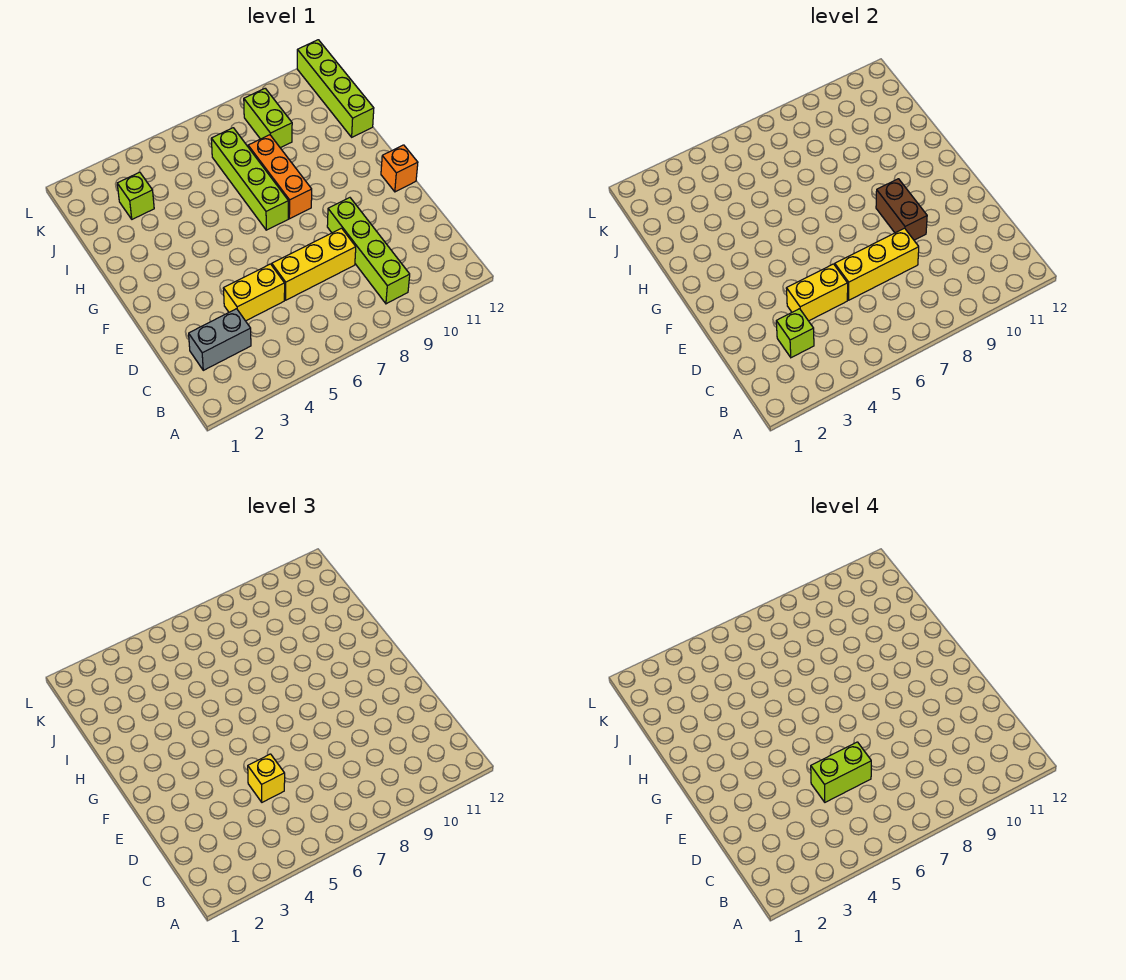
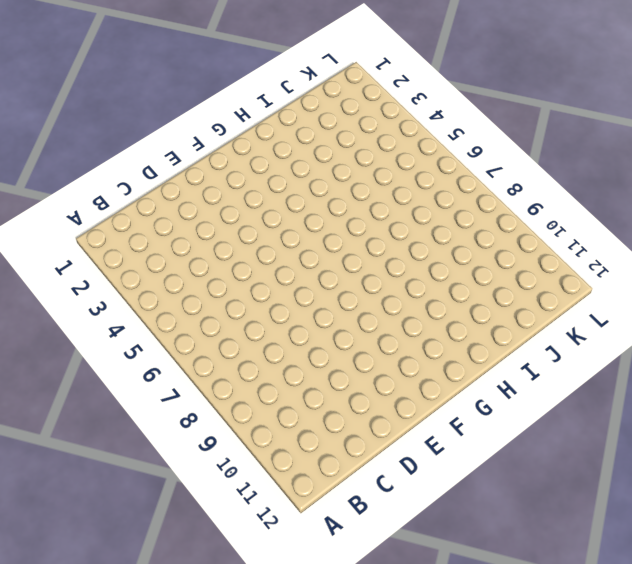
none -> lime brick B9:E9 level 1
none -> grey brick C2:C3 level 1
none -> yellow brick D4:D5 level 1

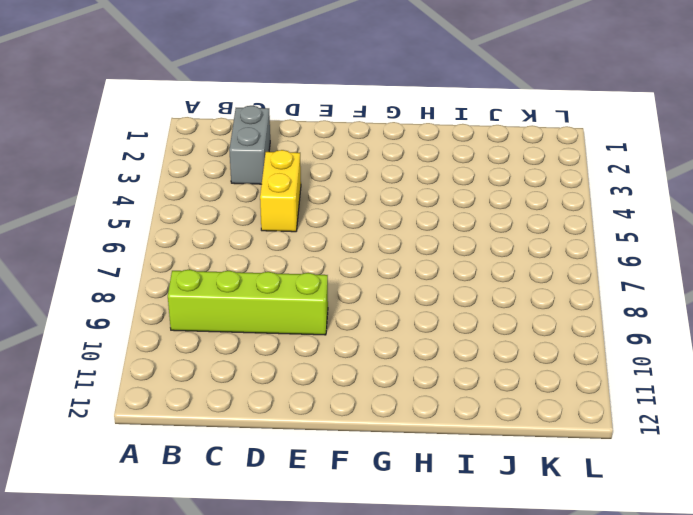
none -> yellow brick D6:D8 level 1
none -> orange brick F12 level 1
none -> lime brick G7:J7 level 1

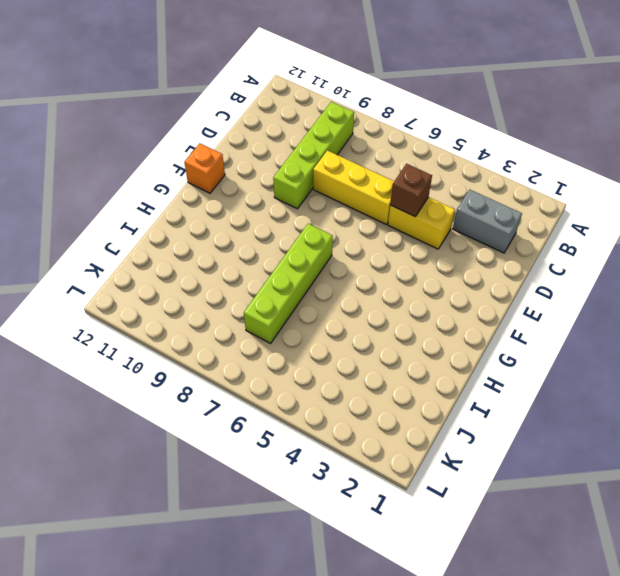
brown brick D5 level 2 -> yellow brick D4:D5 level 2
none -> orange brick G8:I8 level 1
none -> lime brick I12:L12 level 1
none -> lime brick J3 level 1

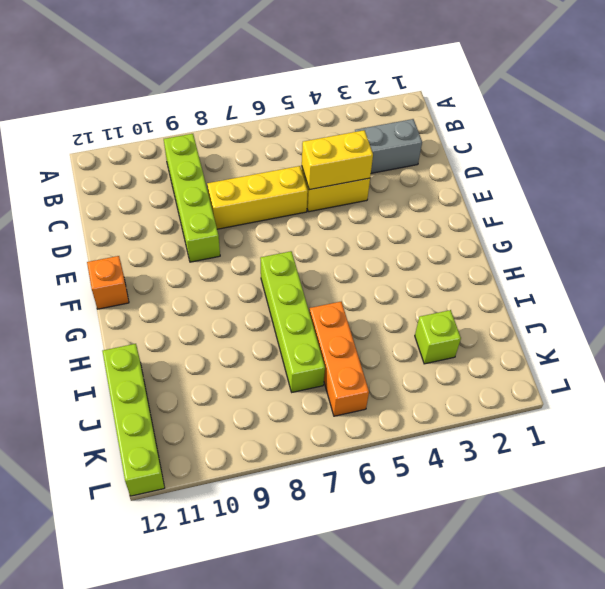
orange brick I6:K6 level 1 -> orange brick G8:I8 level 1
none -> lime brick J9:K9 level 1
none -> lime brick C3 level 2
none -> yellow brick D6:D8 level 2

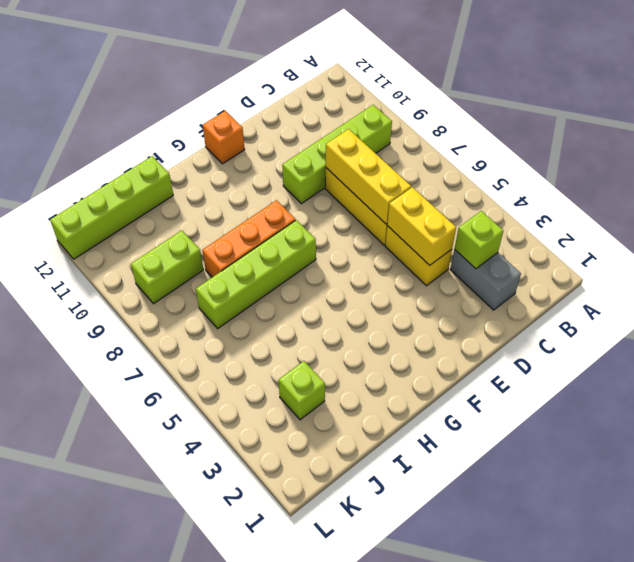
none -> brown brick E9:F9 level 2
none -> yellow brick D5 level 3
none -> lime brick D5:D6 level 4

